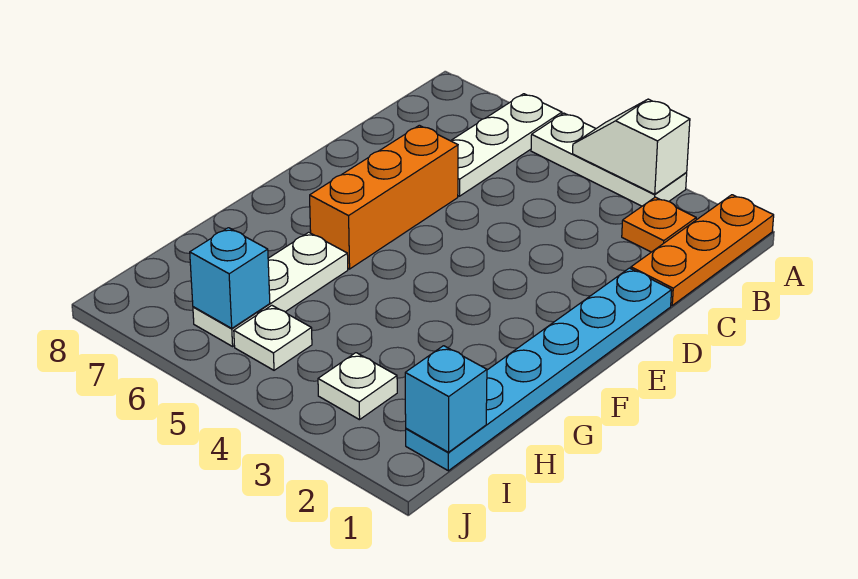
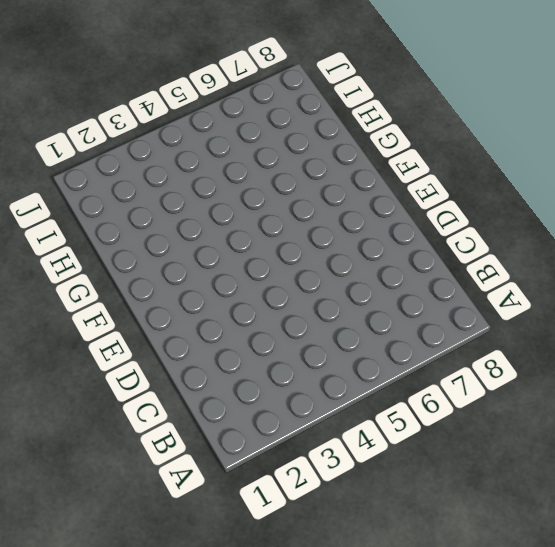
none -> orange plate A1:C1 level 1
none -> white plate A3:A5 level 1
none -> white plate A6:C6 level 1

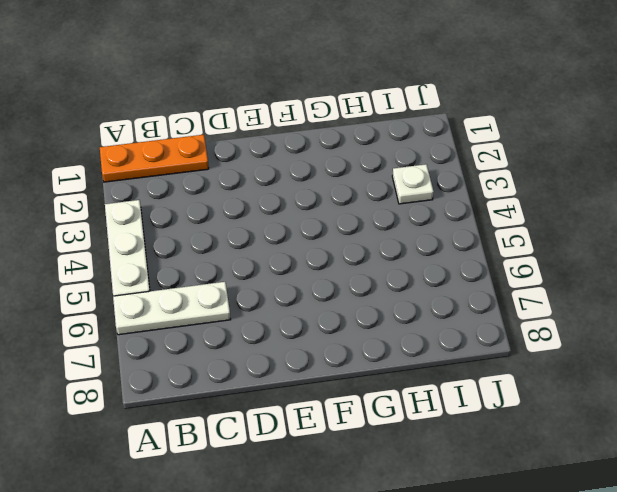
none -> orange plate B2 level 1
none -> cyan plate D1:I1 level 1
none -> orange brick D6:F6 level 1

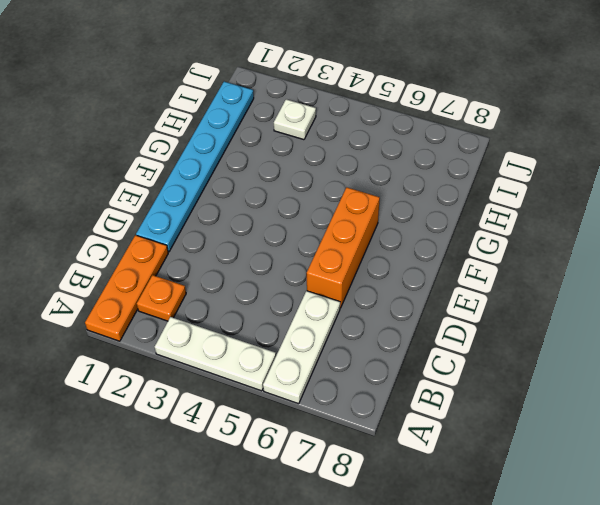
none -> white plate G6:I6 level 1
none -> white plate I5 level 1
none -> white slope A3:A4 level 2 top 3

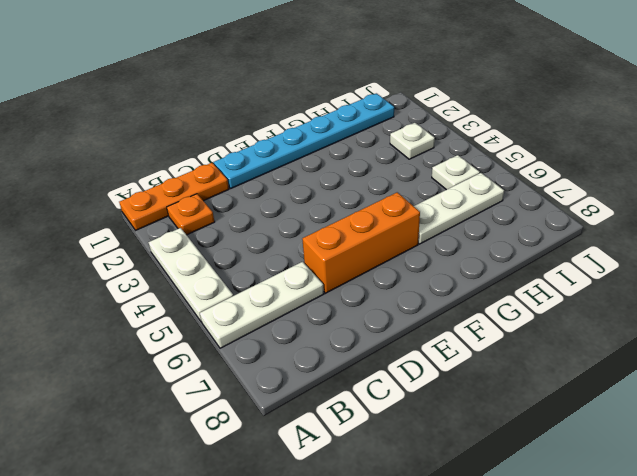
none -> white slope A3:A4 level 2 top 3
none -> cyan brick I1 level 2
none -> cyan brick I6 level 2

